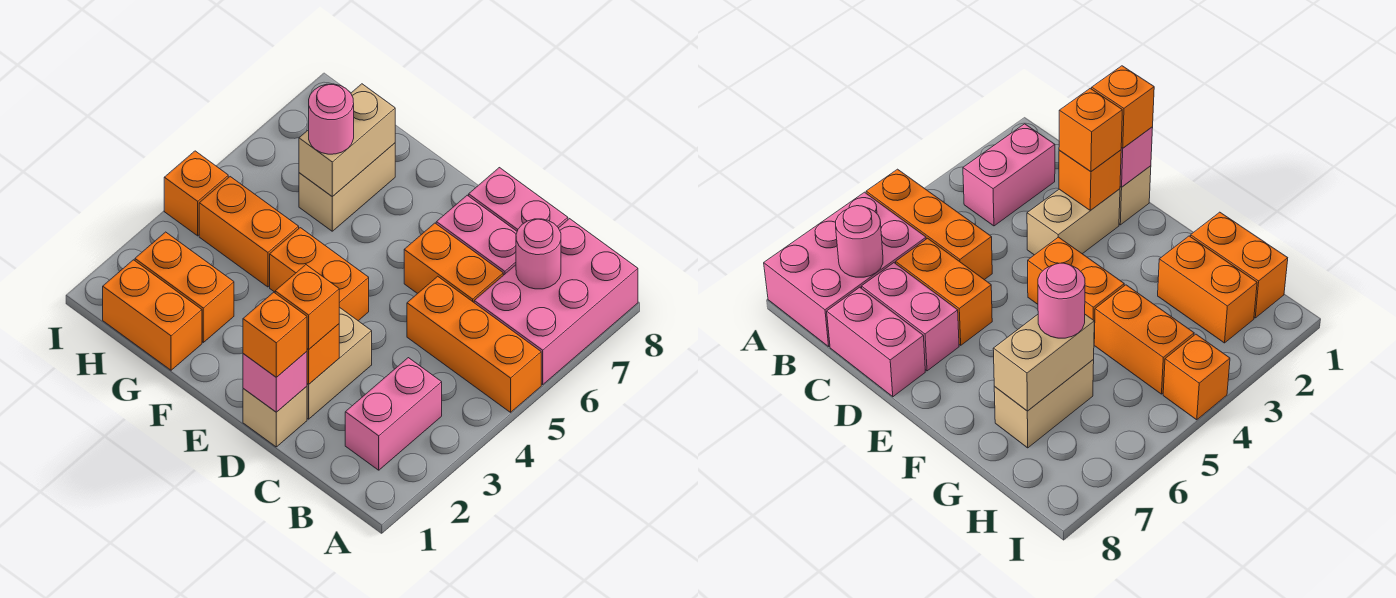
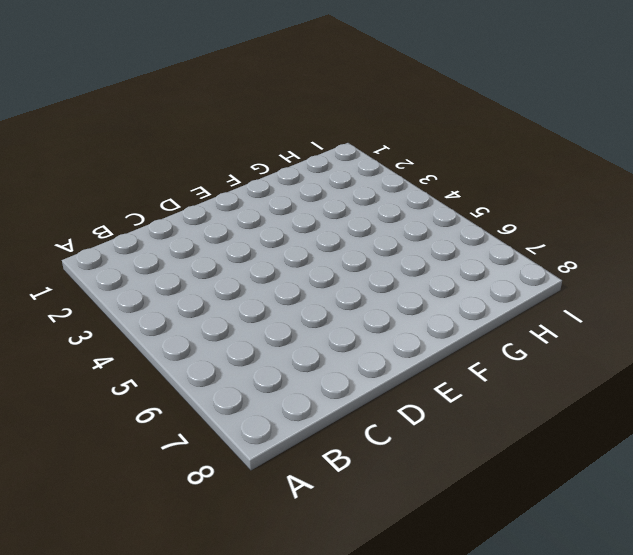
none -> orange brick A5:C5 level 1
none -> pink brick A6:B8 level 1
none -> pink brick B2:B3 level 1

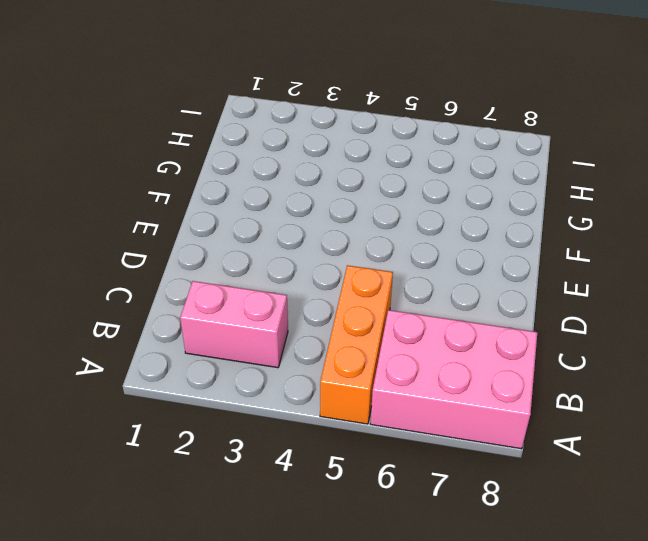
none -> orange brick C6:D6 level 1
none -> pink brick C7:D7 level 1
none -> pink brick C8:D8 level 1

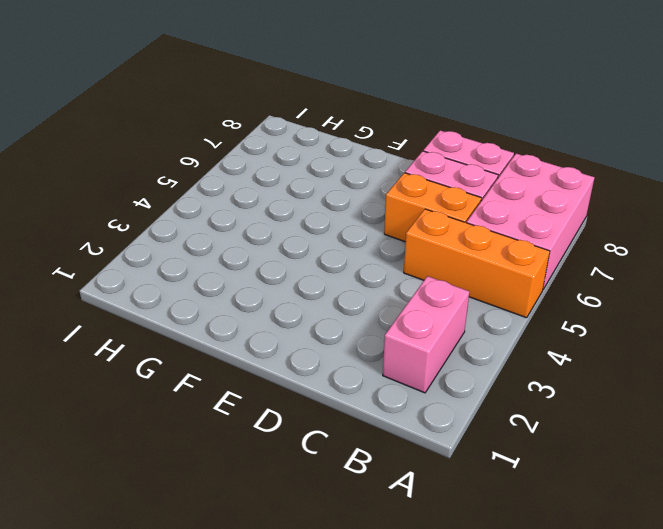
none -> tan brick D1 level 1
none -> tan brick D2:D3 level 1
none -> orange brick E4:F4 level 1

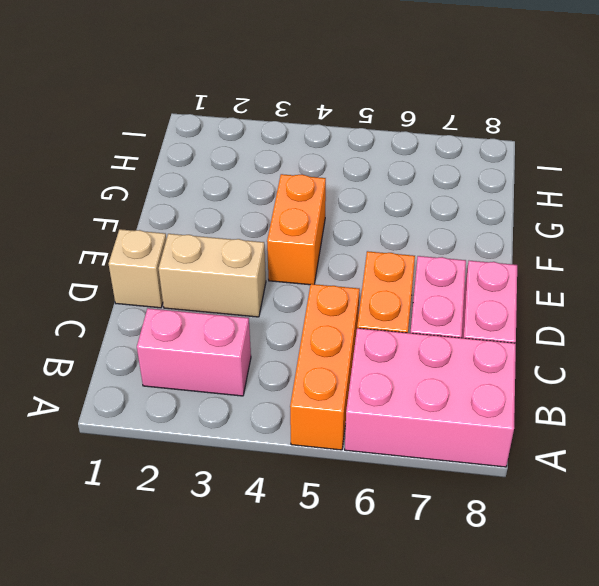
none -> orange brick G1:H1 level 1
none -> orange brick G2:H2 level 1
none -> orange brick G4:H4 level 1

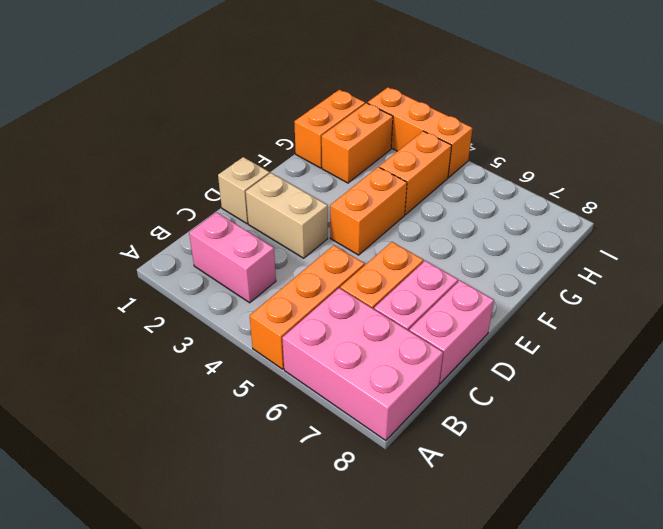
orange brick I2:I4 level 1 -> orange brick I4 level 1
none -> tan brick G6:G7 level 1
none -> pink round brick B7 level 2
none -> pink brick D1 level 2

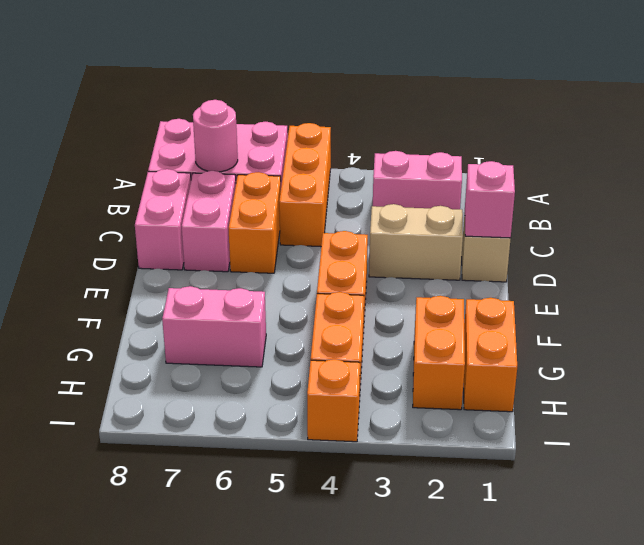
pink brick G6:G7 level 1 -> tan brick G6:G7 level 1
none -> orange brick D2 level 2
none -> tan brick G6:G7 level 2
none -> orange brick D1 level 3

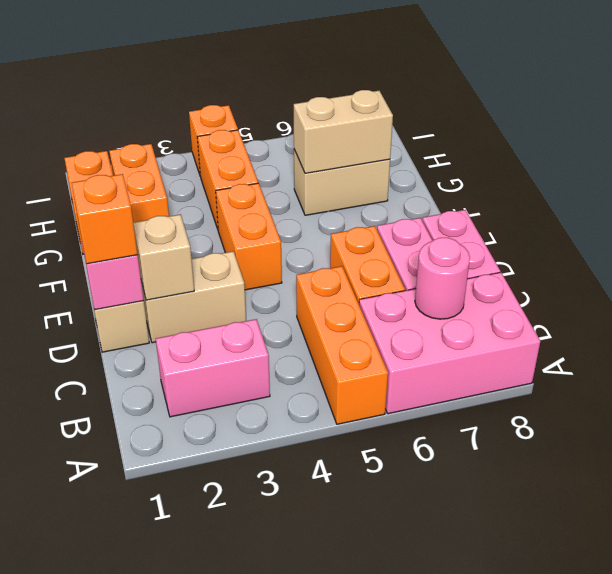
tan brick D2 level 2 -> orange brick D2 level 2
none -> orange brick D2 level 3
none -> pink round brick G6 level 3

